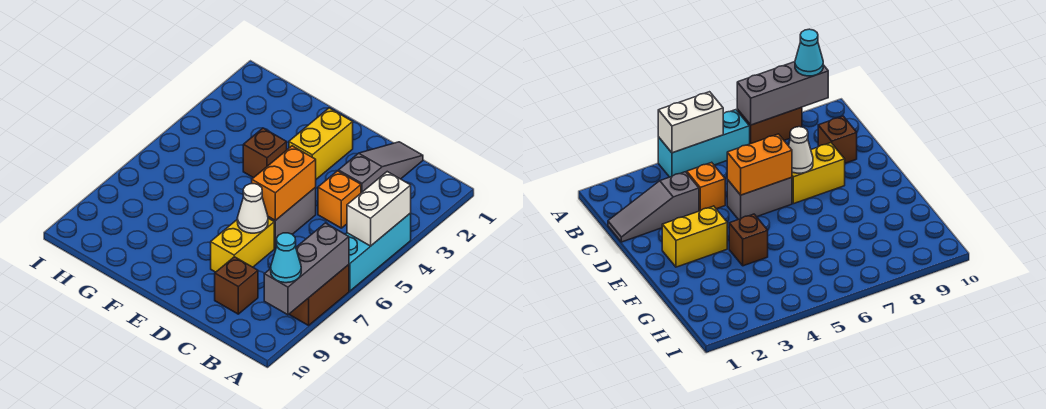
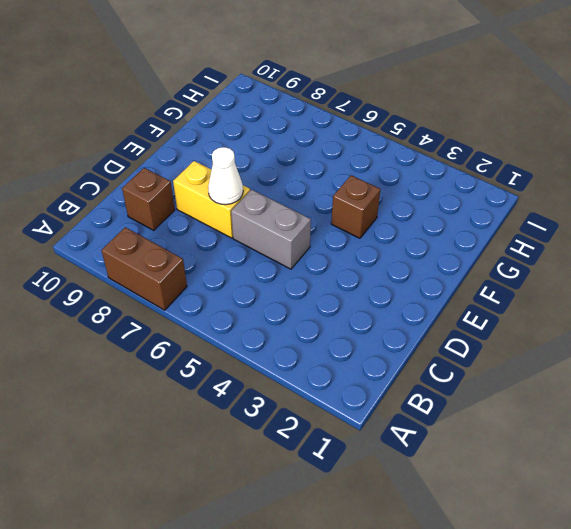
none -> cyan brick A4:A6 level 1
none -> grey slope C1:C3 level 1 top 3
none -> orange brick C4 level 1

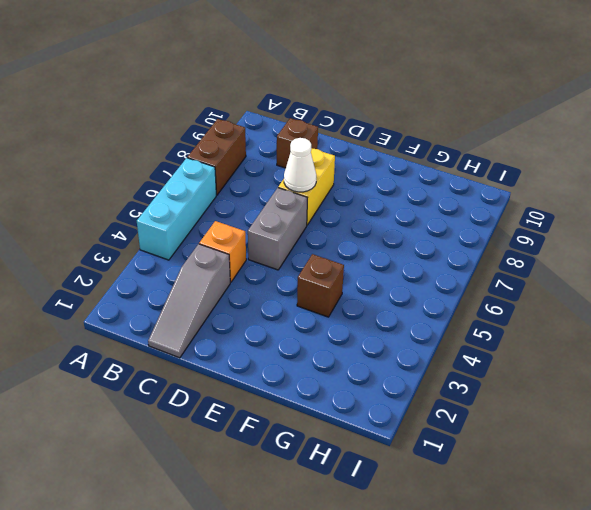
none -> yellow brick E2:E3 level 1
none -> white brick A4:A5 level 2
none -> grey brick A7:A9 level 2

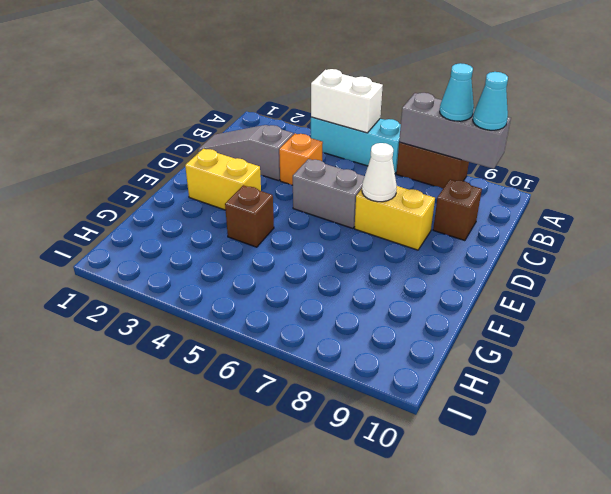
cyan cone A8 level 3 -> none
none -> orange brick D5:D6 level 2

